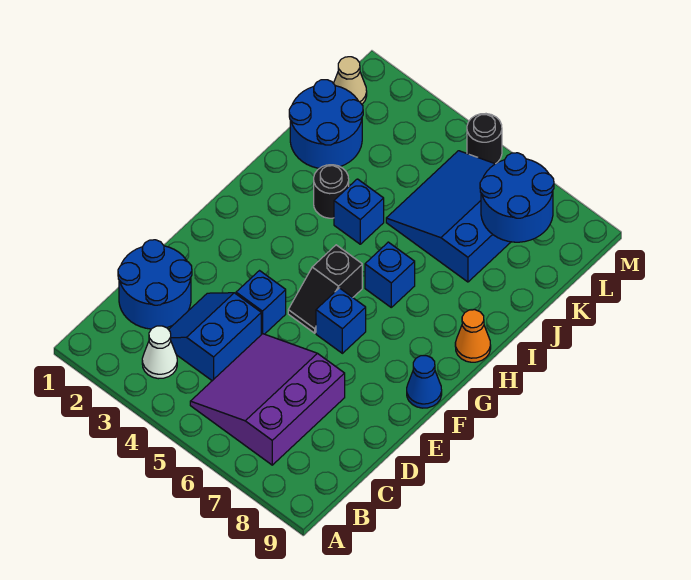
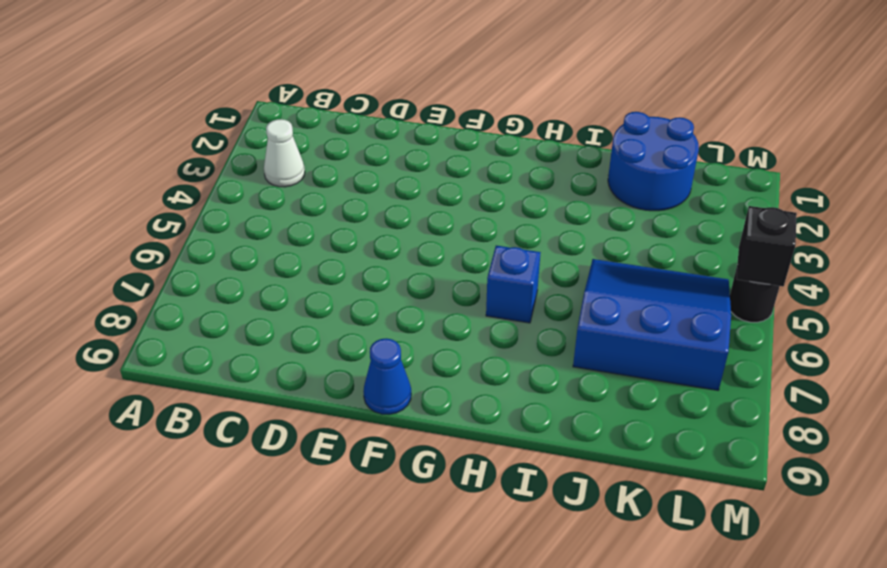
black brick M5 level 2 -> none
none -> purple slope B5:D7 level 1 top 7
none -> blue round brick C1:D2 level 1
none -> blue slope C3:D4 level 1 top 4

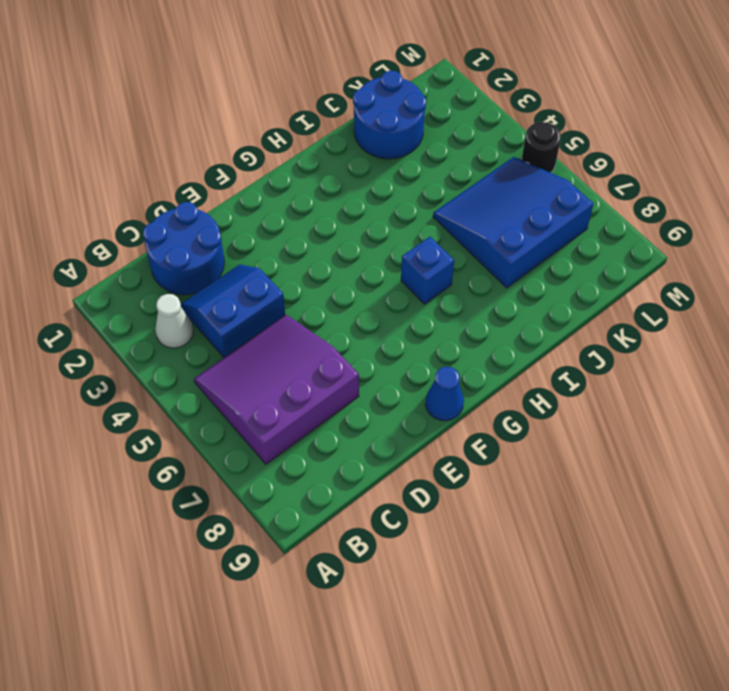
none -> blue brick E4 level 1
none -> black slope F5:G5 level 1 top G
none -> blue brick F6 level 1

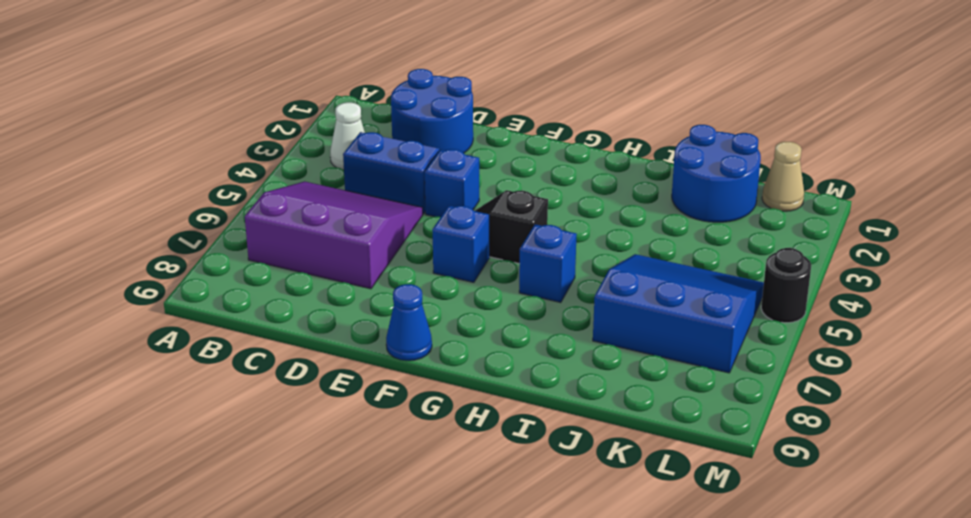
none -> orange cone H9 level 1
none -> black round brick I3 level 1
none -> blue brick I4 level 1

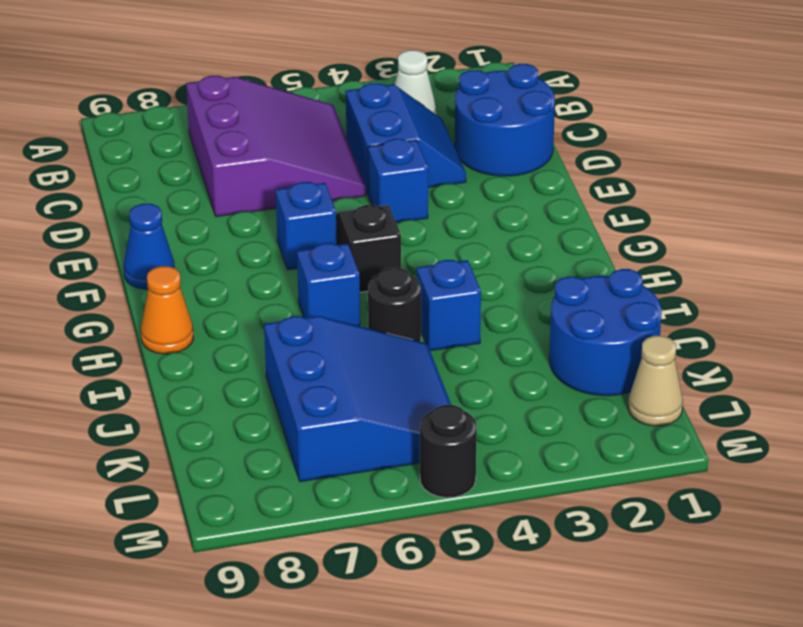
black round brick I5 level 1 -> black round brick I3 level 1
none -> blue round brick K7:L8 level 2

